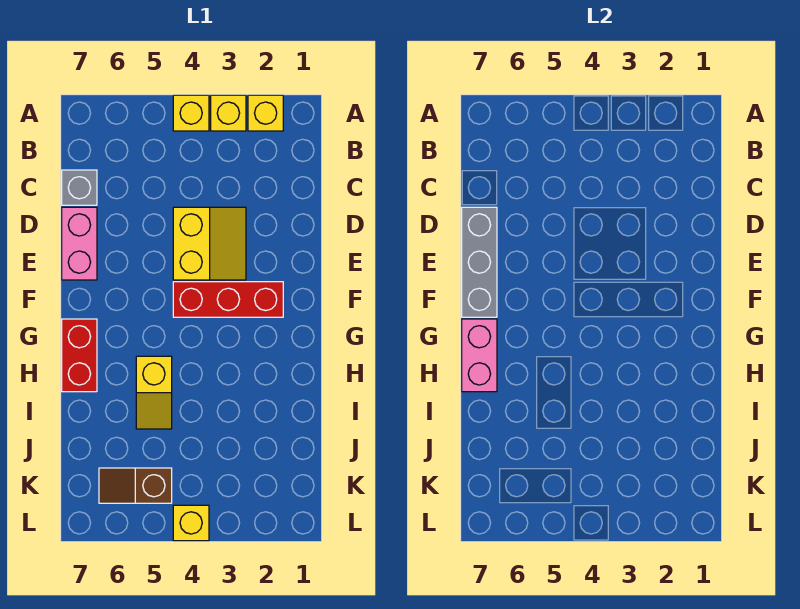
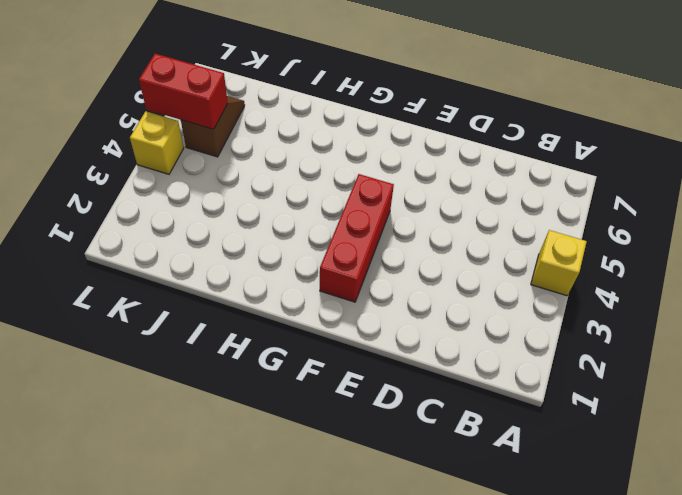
red brick K5:L5 level 2 -> red brick G7:H7 level 1
none -> yellow brick A2 level 1
none -> yellow brick A3 level 1
none -> grey brick C7 level 1

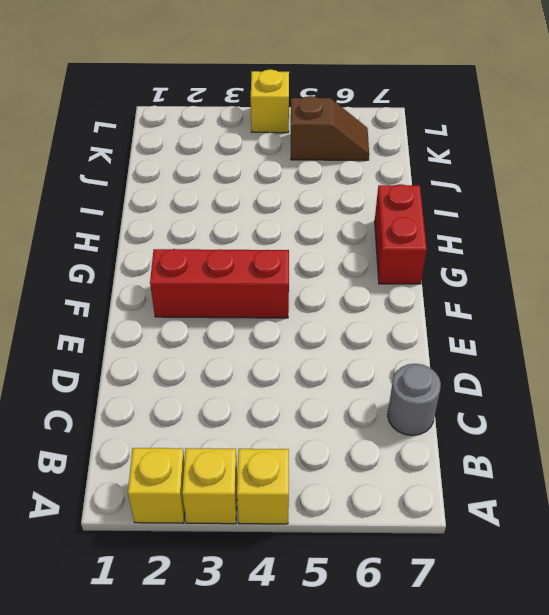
grey round brick C7 level 1 -> grey brick C7 level 1
none -> yellow slope D3:E4 level 1 top 4
none -> pink brick D7:E7 level 1
none -> yellow slope H5:I5 level 1 top H

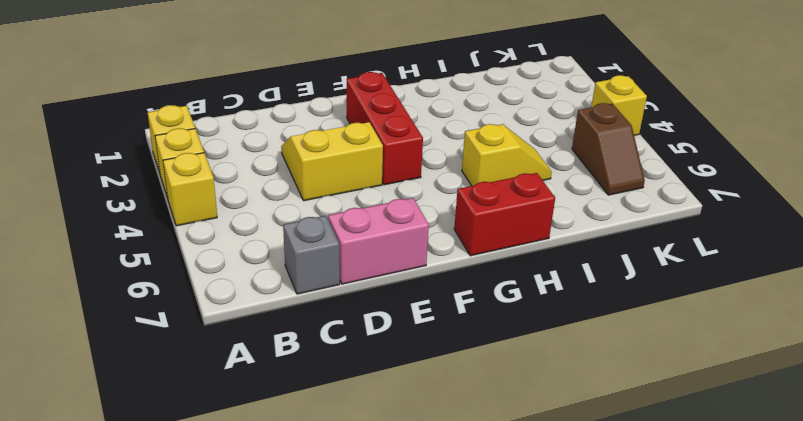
none -> grey brick D7:F7 level 2
none -> pink brick G7:H7 level 2

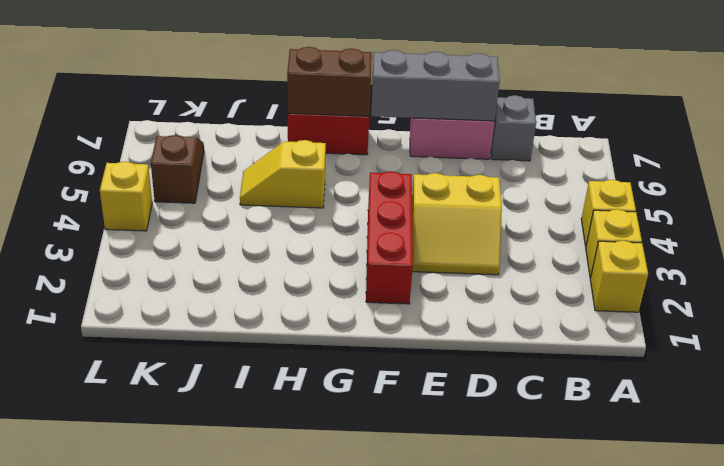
brown brick G7:H7 level 2 -> pink brick G7:H7 level 2

